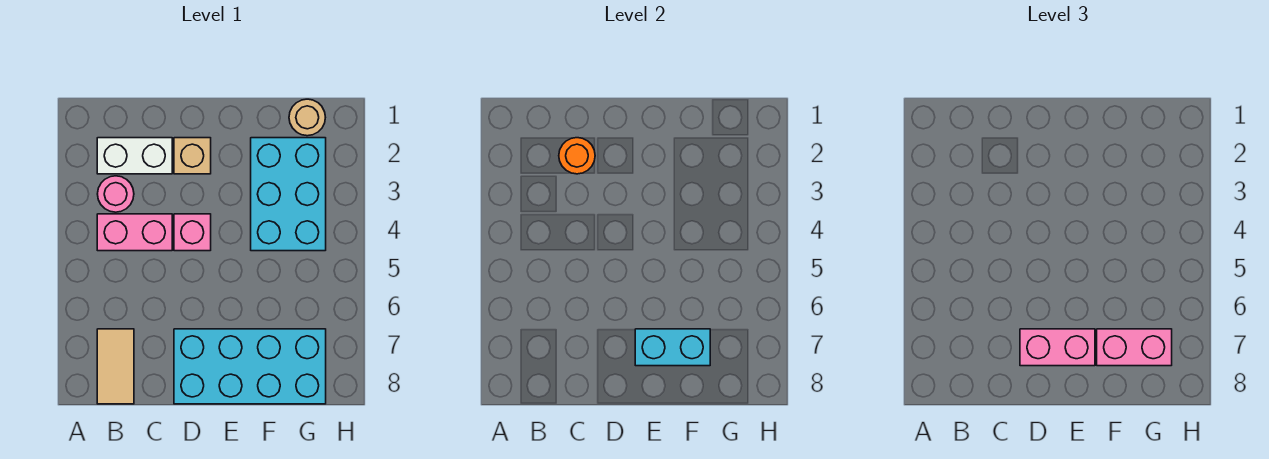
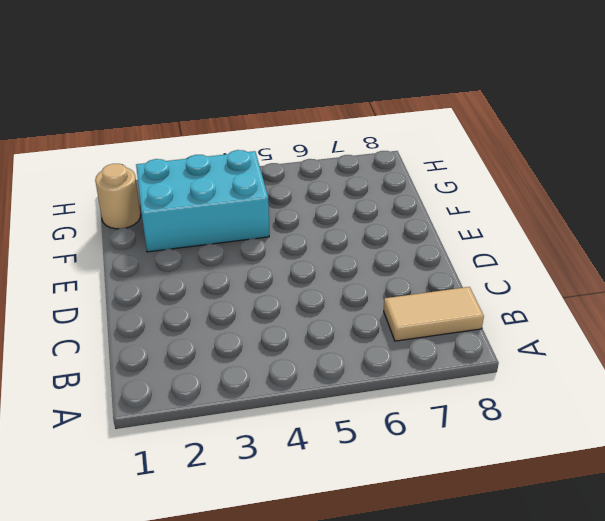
none -> white brick B2:C2 level 1
none -> pink round brick B3 level 1
none -> pink brick B4:C4 level 1

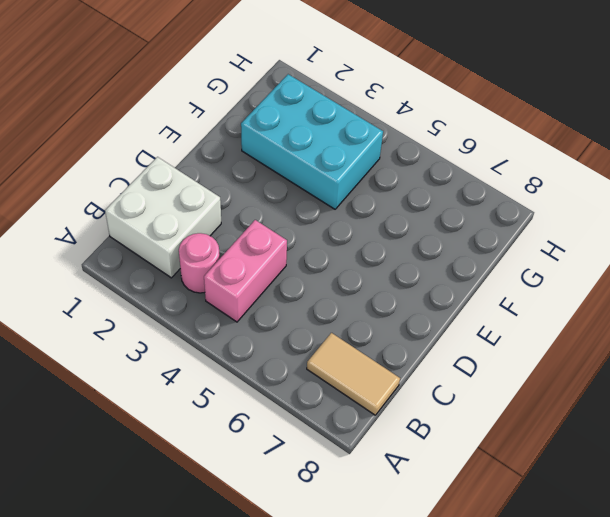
white brick B1:C2 level 1 -> white brick B2:C2 level 1
none -> tan brick D2 level 1
none -> pink brick D4 level 1
none -> cyan brick D7:G8 level 1

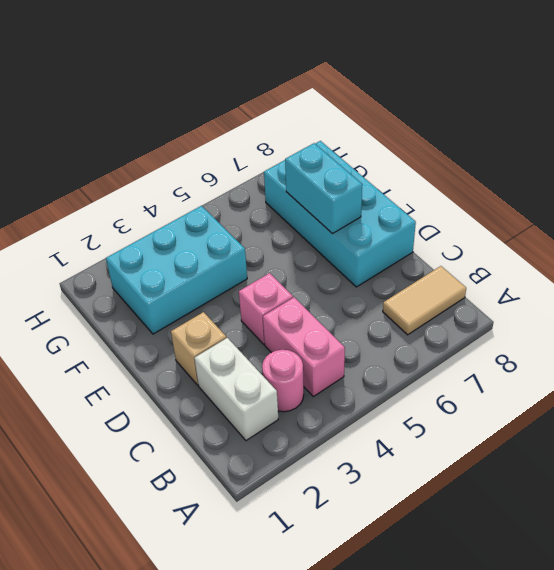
none -> tan round brick G1 level 1
none -> orange round brick C2 level 2
none -> pink brick D7:E7 level 3

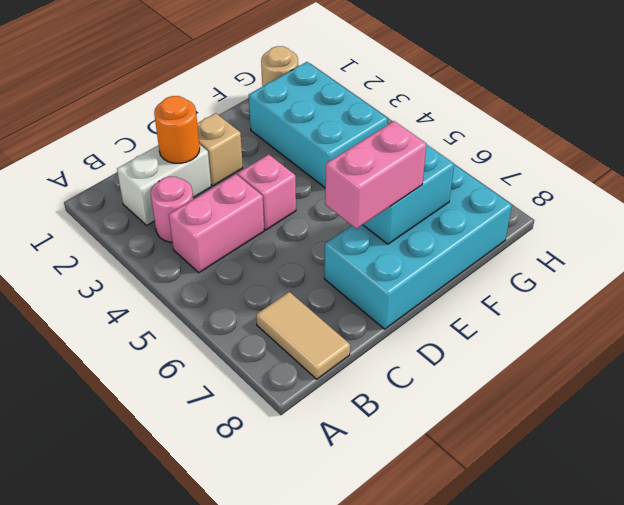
none -> pink brick F7:G7 level 3

